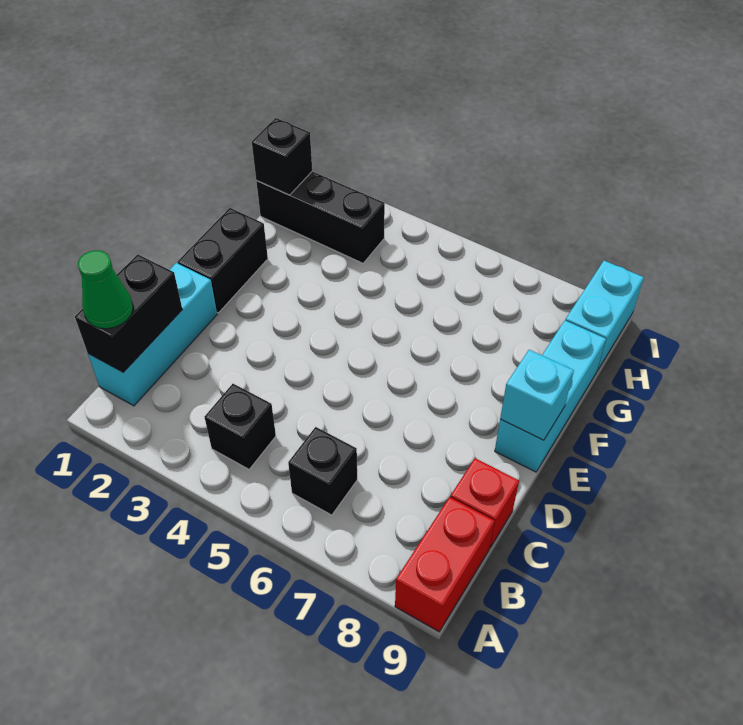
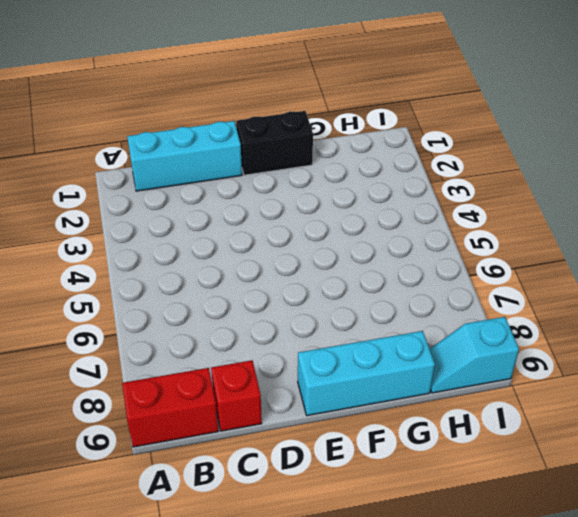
cyan slope H9:I9 level 1 top I -> cyan brick H9:I9 level 1
none -> black brick B4 level 1
none -> black brick B6 level 1
none -> black brick H1:H3 level 1

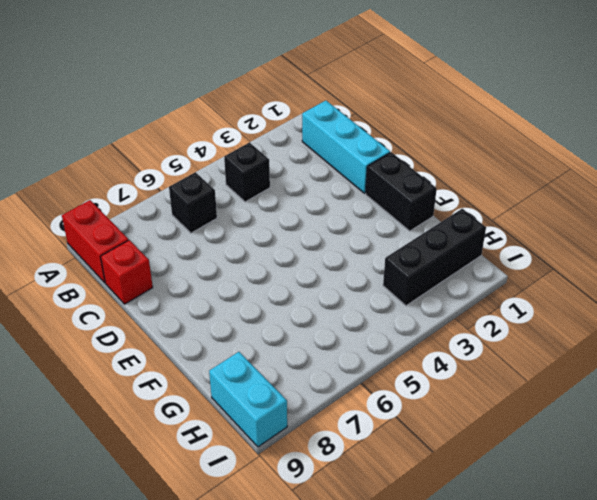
none -> cyan brick E9:G9 level 1
none -> black brick B1:C1 level 2
none -> cyan brick E9 level 2

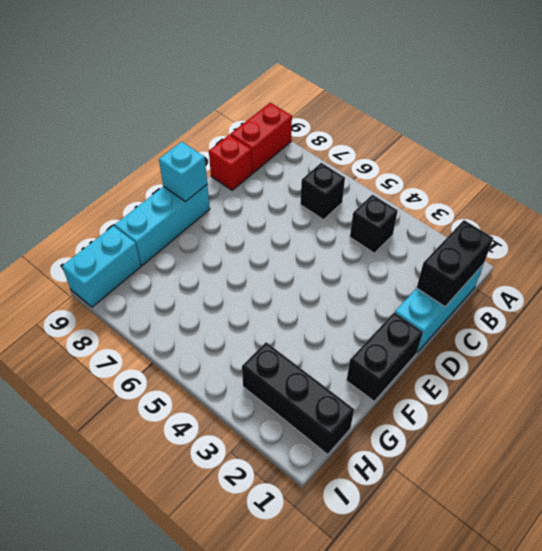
none -> black brick H1 level 2
none -> green cone B1 level 3

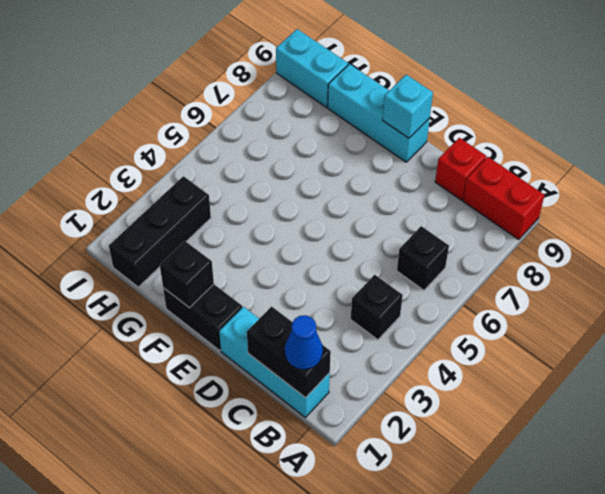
blue cone B1 level 3 -> green cone B1 level 3
black brick F1 level 2 -> black brick H1 level 2

